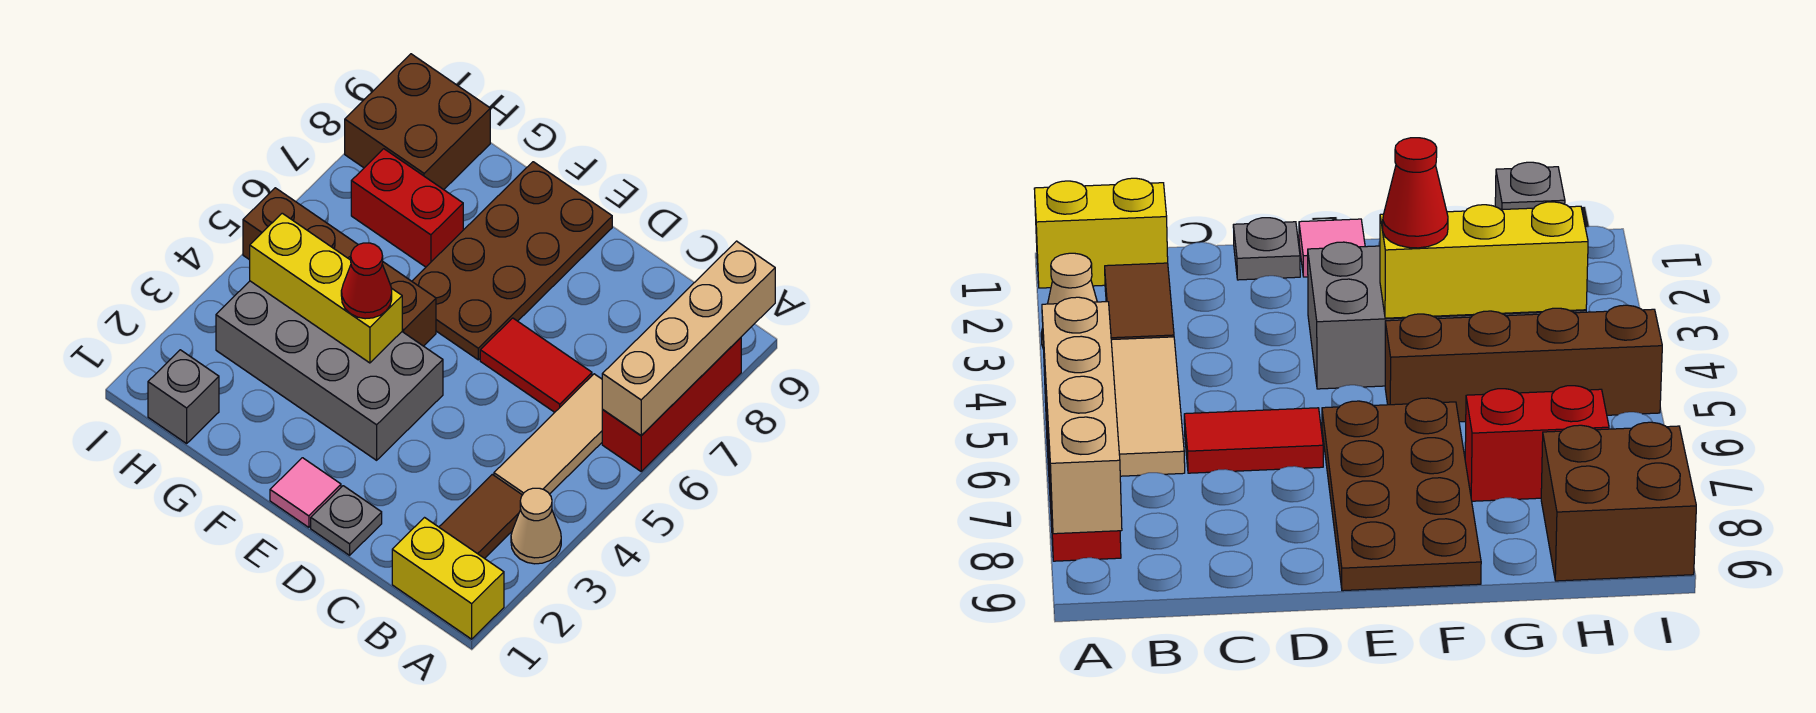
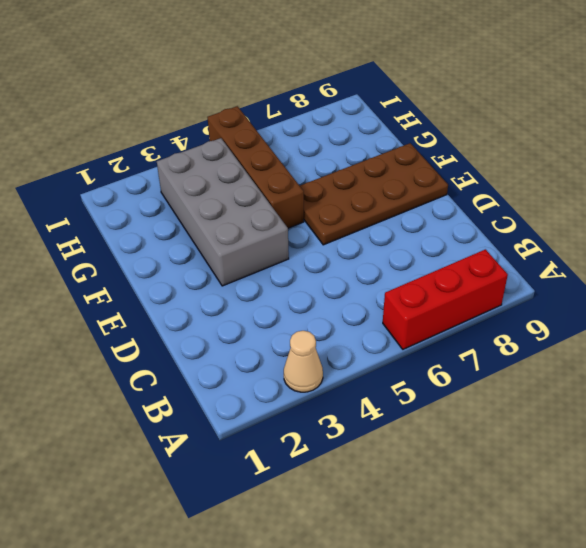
none -> yellow brick A1:B1 level 1
none -> brown tile B2:B3 level 1
none -> tan tile B4:B6 level 1

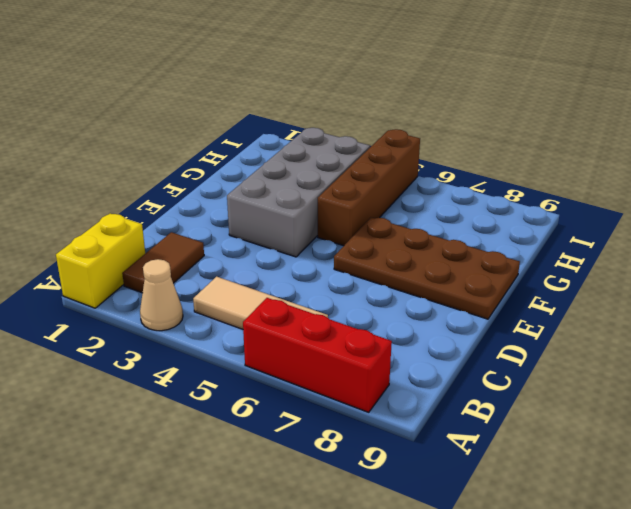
brown tile B2:C2 level 1 -> brown tile B2:B3 level 1
none -> red tile C6:D6 level 1
none -> grey plate D1 level 1
none -> pink tile E1 level 1

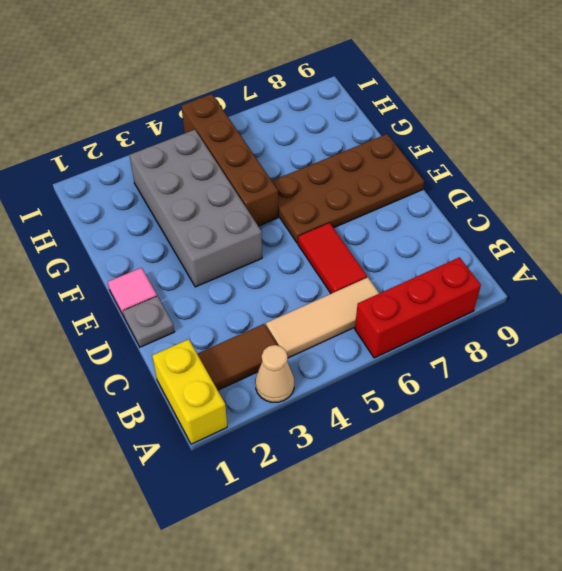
none -> red brick G7:H7 level 1
none -> grey brick H1 level 1
none -> brown brick H8:I9 level 1

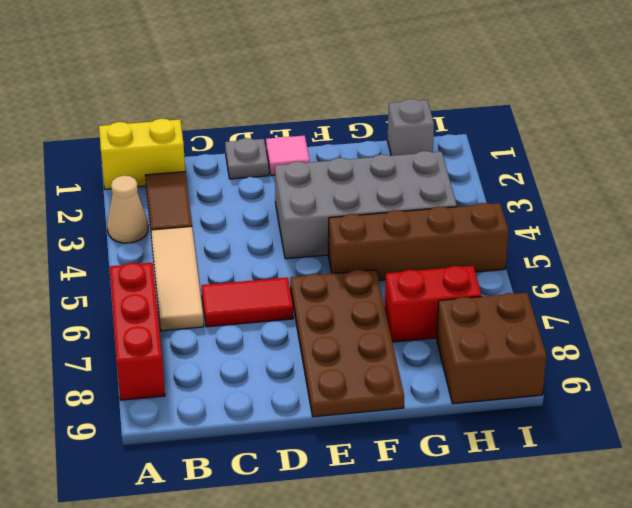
none -> tan brick A6:A9 level 2
none -> yellow brick F4:H4 level 2
none -> red cone F4 level 3

